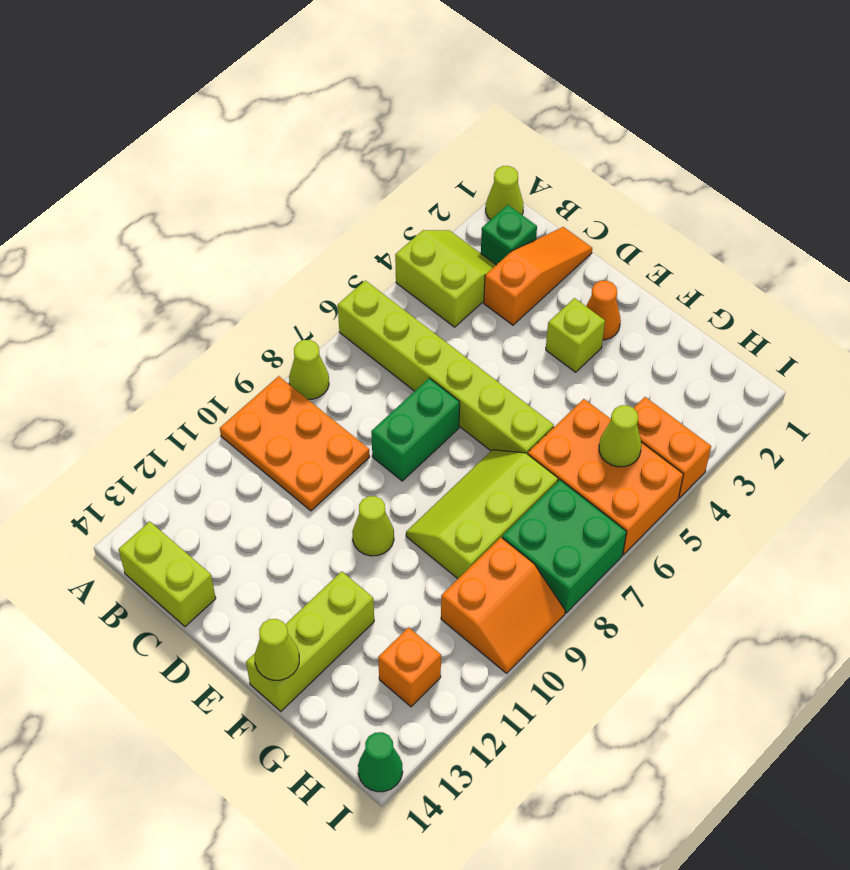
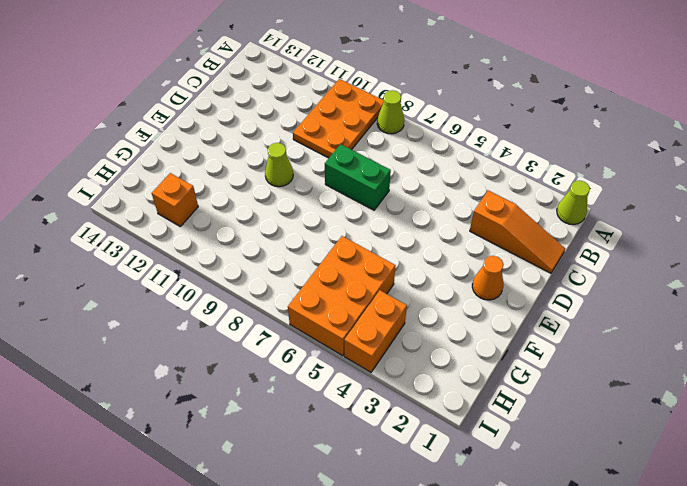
none -> lime slope A3:B4 level 1 top 4
none -> lime brick A6:F6 level 1
none -> green brick B2 level 1

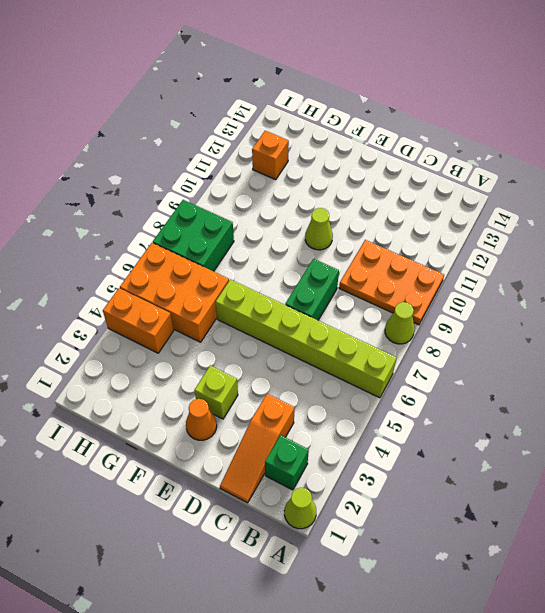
none -> lime slope A3:B4 level 1 top 4
none -> lime brick B14:C14 level 1
none -> lime slope F7:G9 level 1 top G

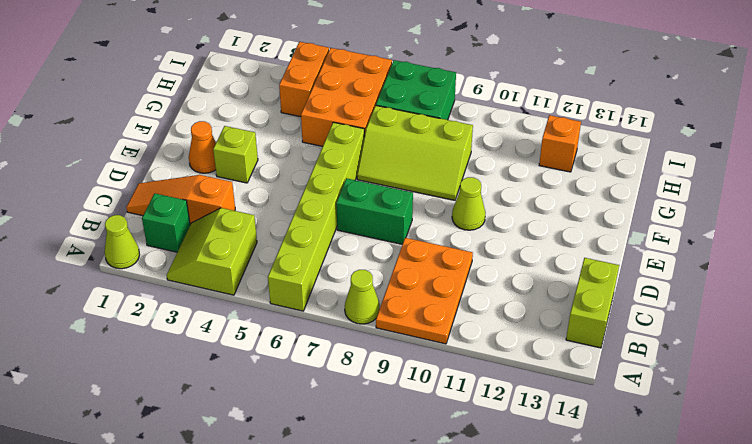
none -> lime brick F12:F14 level 1
none -> orange slope H9:I10 level 1 top H
none -> green cone I14 level 1

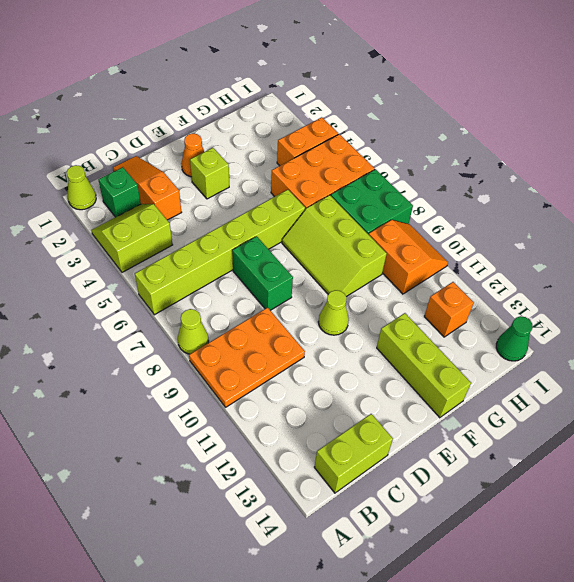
none -> lime cone F14 level 2
none -> lime cone H5 level 2

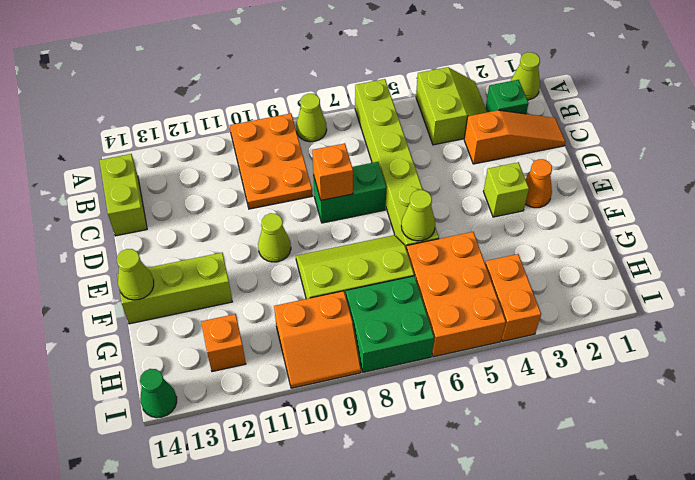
orange brick D8 level 2 -> none
lime cone F6 level 2 -> lime cone H5 level 2

